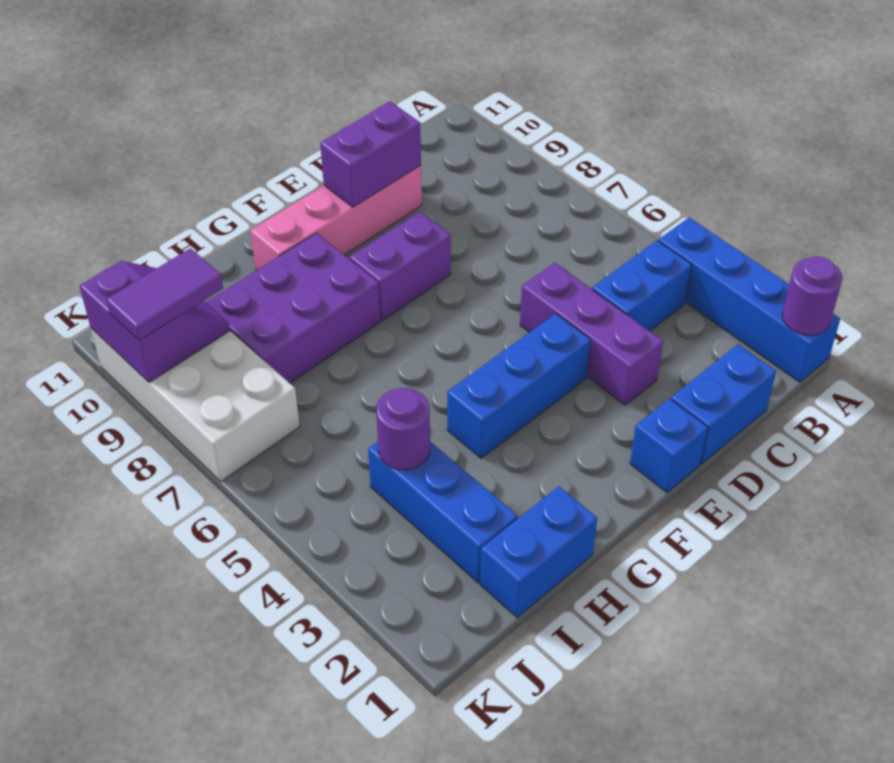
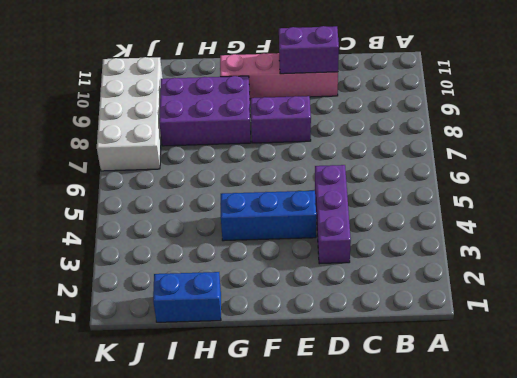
none -> blue brick A1:A4 level 1
none -> blue brick B4:C4 level 1
none -> blue brick C1:D1 level 1

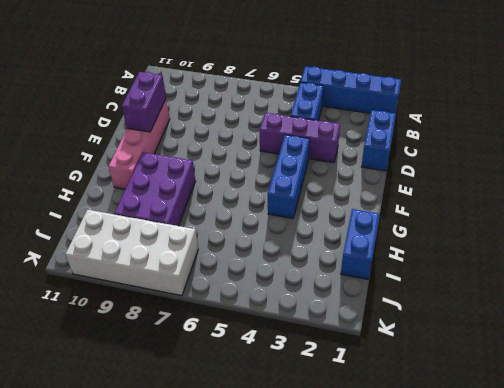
none -> blue brick E1 level 1
none -> purple brick E8:F8 level 1
none -> blue brick I2:I4 level 1

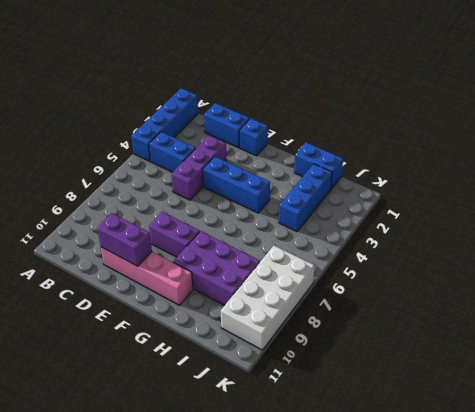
none -> purple round brick A1 level 2
none -> purple round brick I4 level 2
none -> purple slope J9:K10 level 2 top K

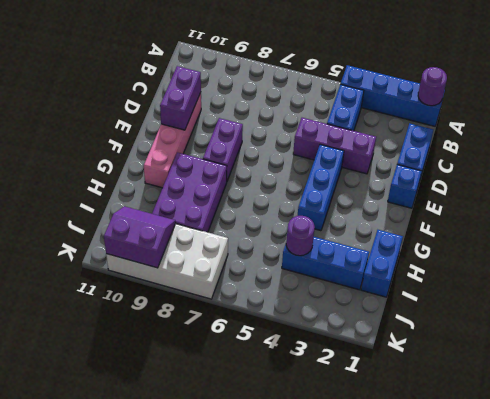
none -> purple tile J9:K9 level 3

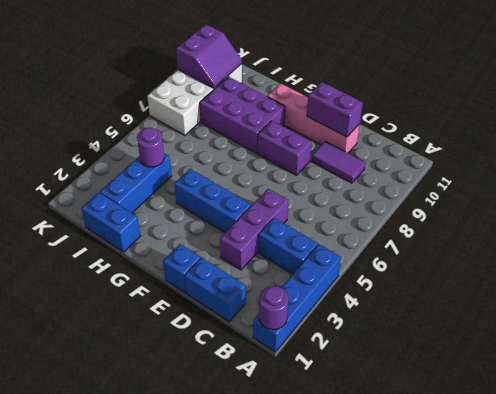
purple tile C9:D9 level 1 -> purple tile J9:K9 level 3

